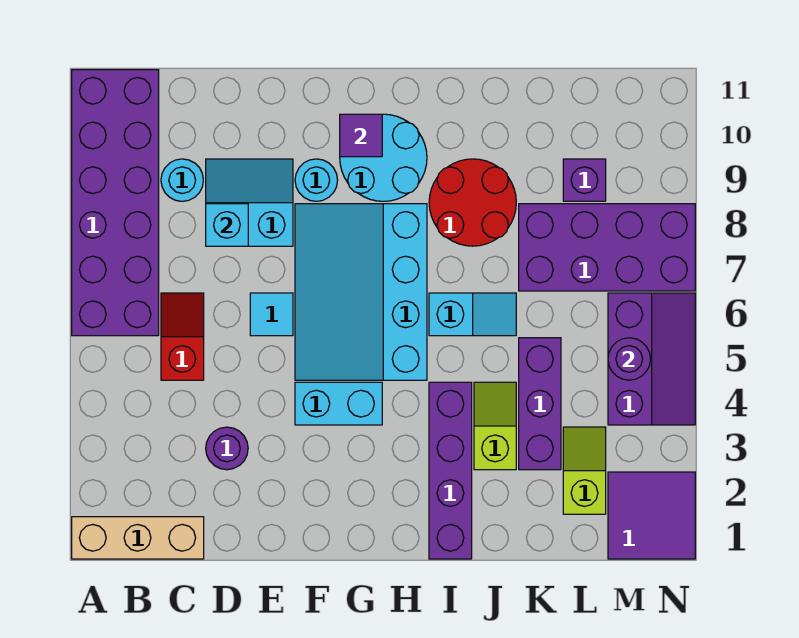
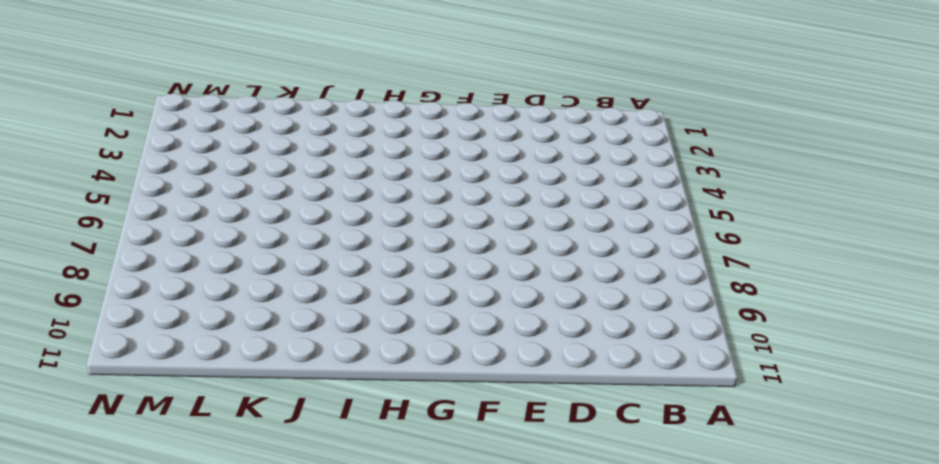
none -> tan brick A1:C1 level 1
none -> purple brick A6:B11 level 1
none -> red slope C5:C6 level 1 top 5

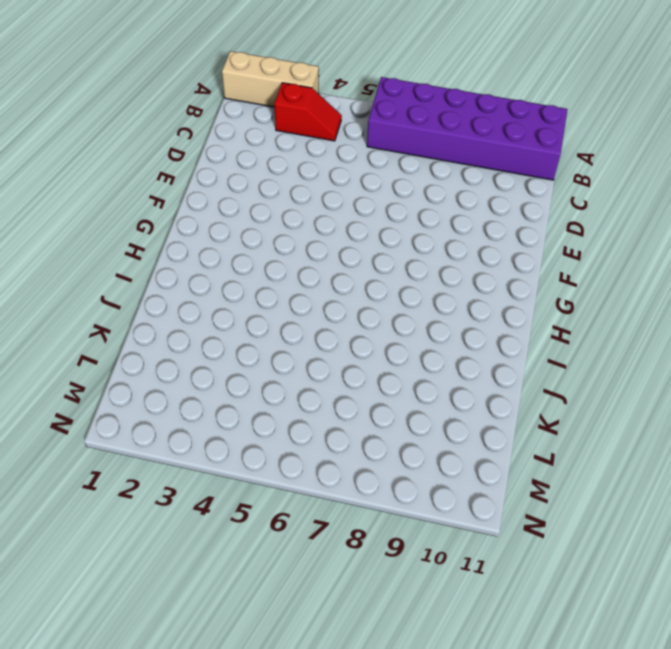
tan brick A1:A3 level 1 -> tan brick A1:C1 level 1
red slope B3:B4 level 1 top 3 -> red slope C5:C6 level 1 top 5
none -> cyan round brick C9 level 1
none -> purple round brick D3 level 1
none -> cyan slope D8:E9 level 1 top 8

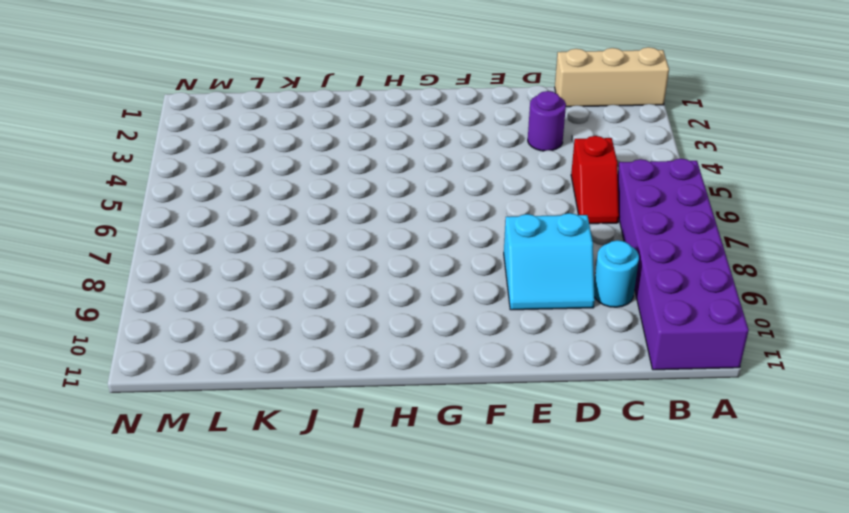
none -> cyan tile E6 level 1
none -> cyan brick F4:G4 level 1
none -> cyan slope F5:H8 level 1 top H

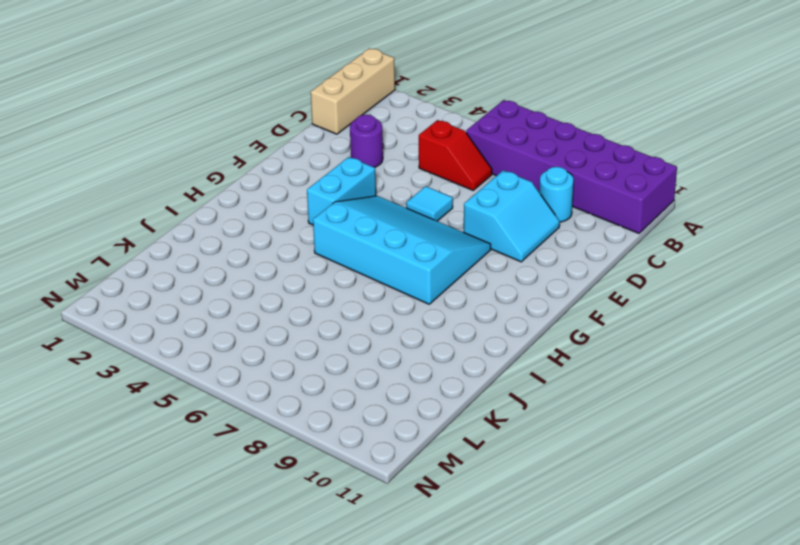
none -> cyan round brick F9 level 1
none -> cyan round brick G9:H10 level 1
none -> purple brick I1:I4 level 1

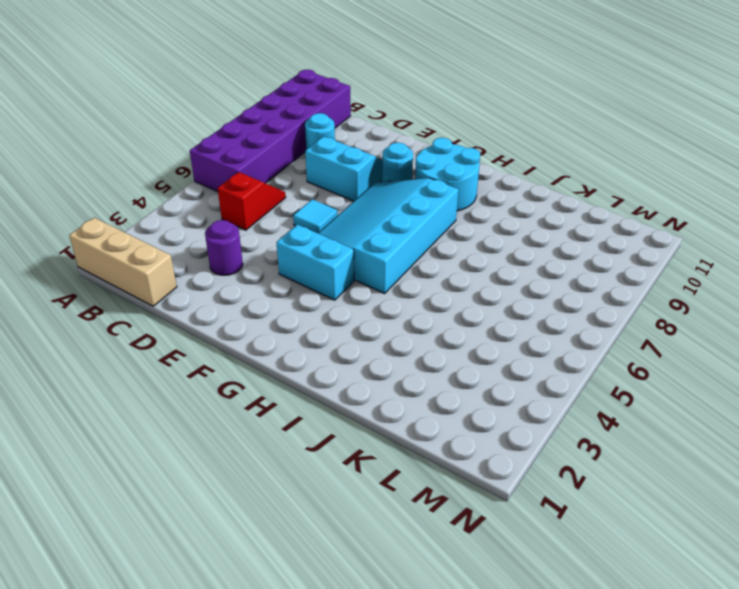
none -> purple brick I1:I4 level 1
none -> cyan slope I6:J6 level 1 top I
none -> red round brick I8:J9 level 1

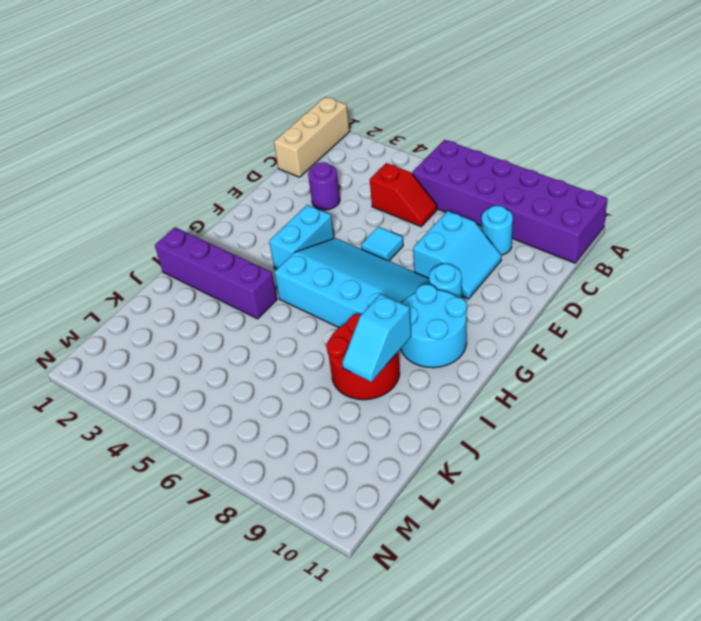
cyan slope I9:J9 level 2 top I -> cyan slope I6:J6 level 1 top I
none -> lime slope J3:J4 level 1 top 3
none -> purple brick K3:K5 level 1
none -> purple brick K7:N8 level 1

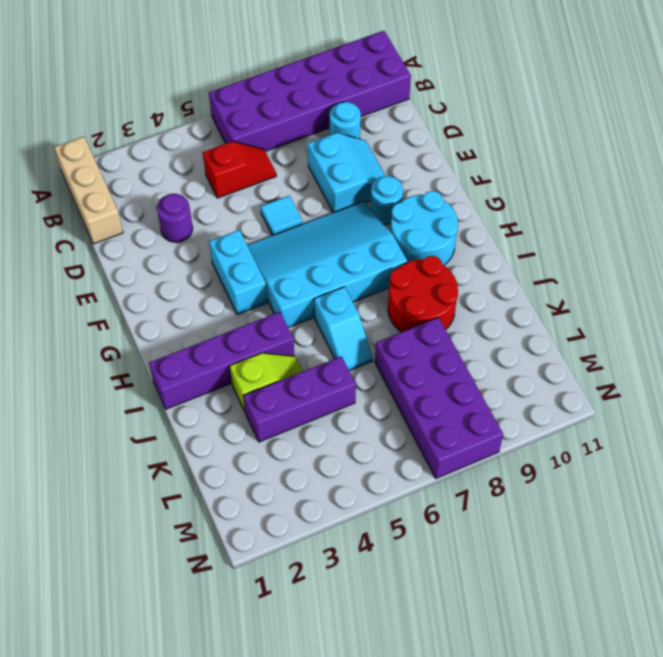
none -> lime slope L2:L3 level 1 top 2
none -> purple brick L9 level 1
none -> purple tile M1:N2 level 1

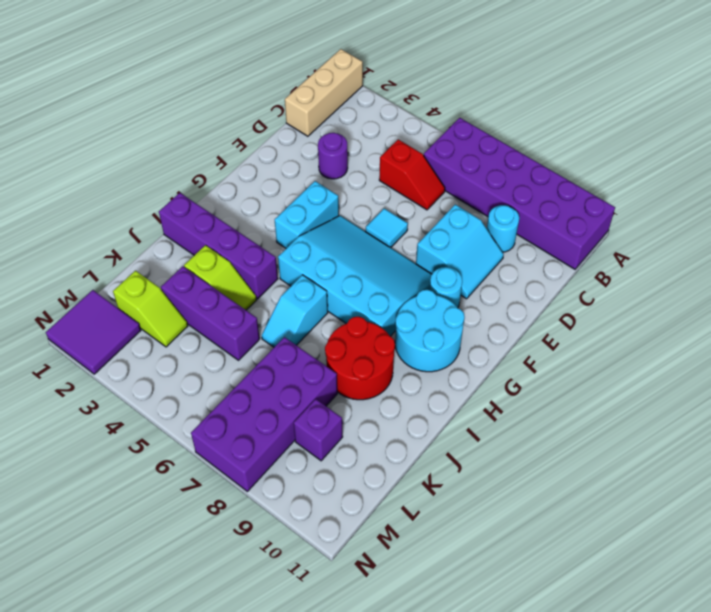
none -> purple slope M4:N6 level 1 top M
none -> cyan brick D8 level 2
none -> purple tile G10 level 2

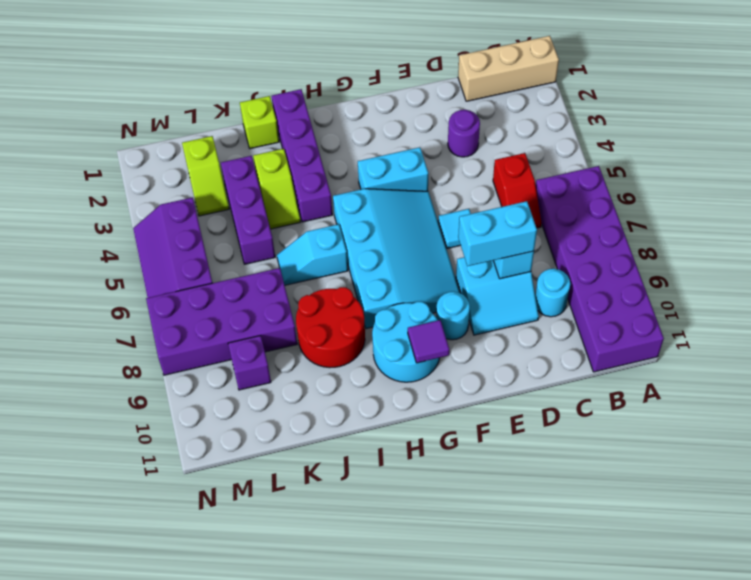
cyan brick D8:E8 level 3 -> none
lime brick J1 level 1 -> none
none -> purple tile M1:N2 level 1
none -> purple round brick M5 level 2

